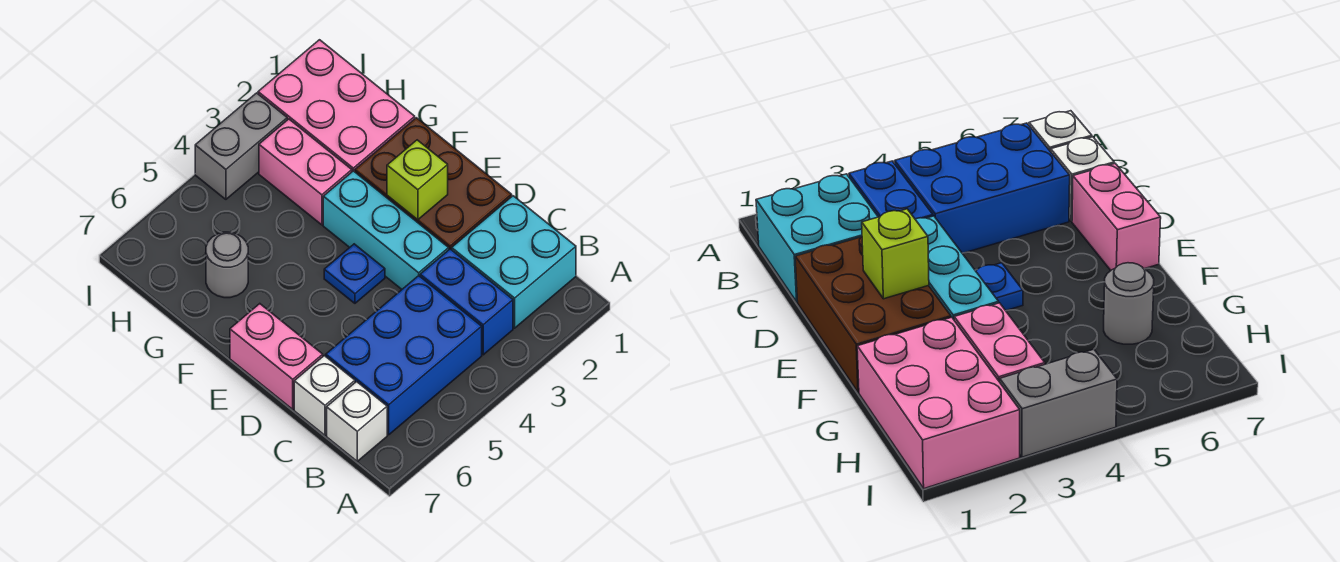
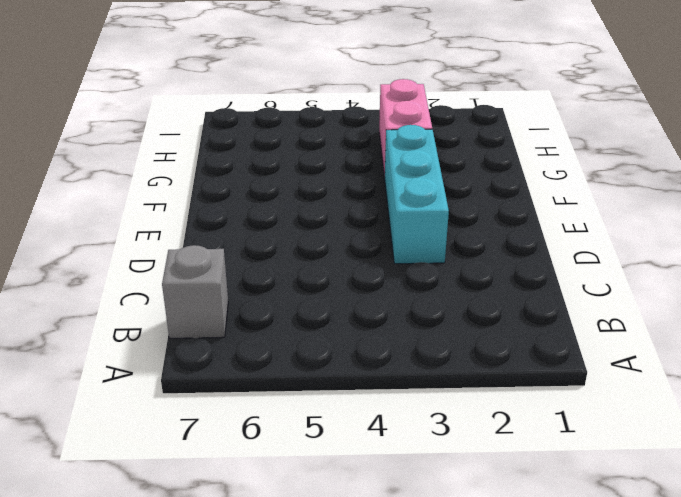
grey brick B7 level 1 -> white brick B7 level 1
none -> cyan brick B1:C2 level 1
none -> blue brick B3:C3 level 1
none -> blue brick B4:C6 level 1

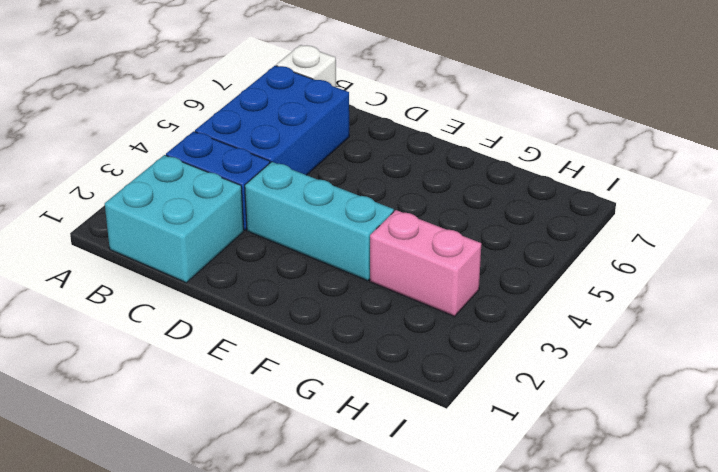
none -> white brick C7 level 1
none -> brown brick D1:F2 level 1
none -> pink brick D7:E7 level 1

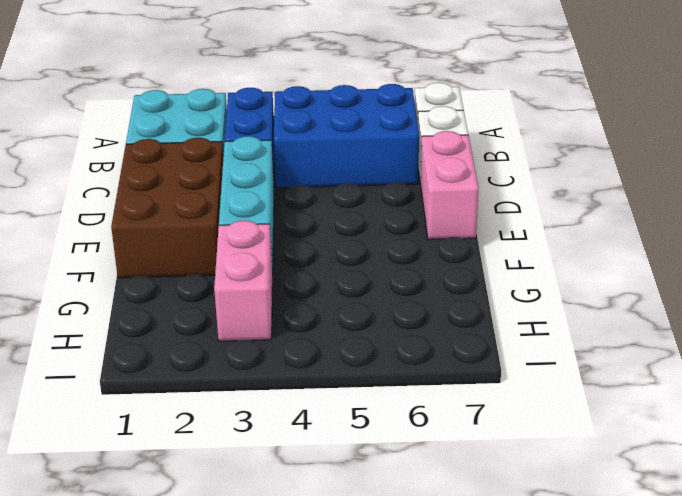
none -> blue plate E4 level 1
none -> pink brick G1:I2 level 1
none -> grey round brick G6 level 1

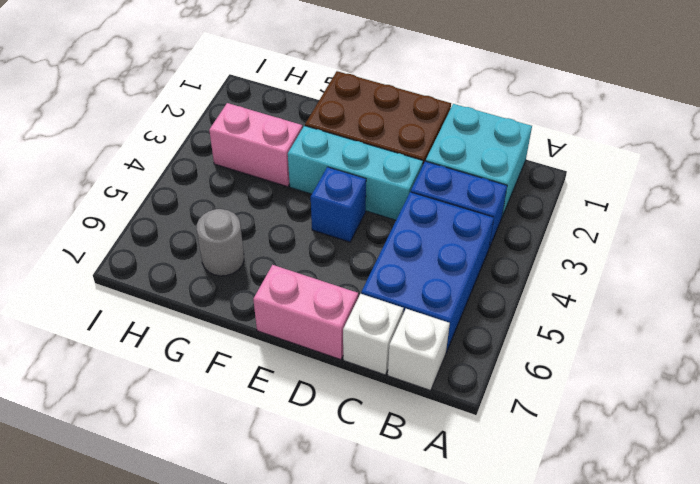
blue brick E4 level 1 -> blue plate E4 level 1
none -> pink brick G1:I2 level 1
none -> grey brick I3:I4 level 1
none -> lime brick E2 level 2

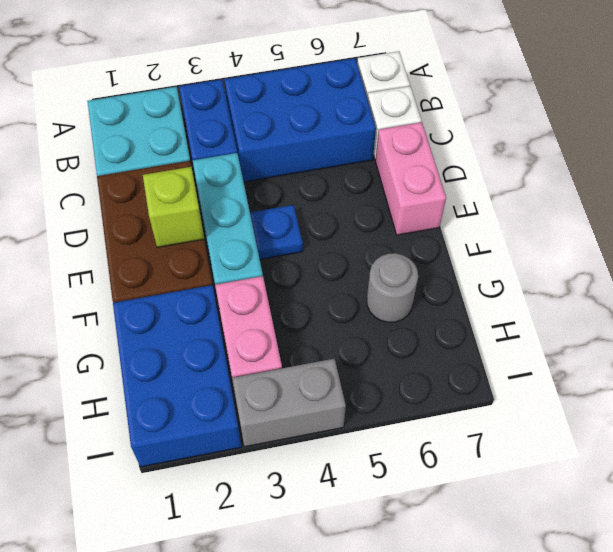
blue brick G1:I2 level 1 -> pink brick G1:I2 level 1

